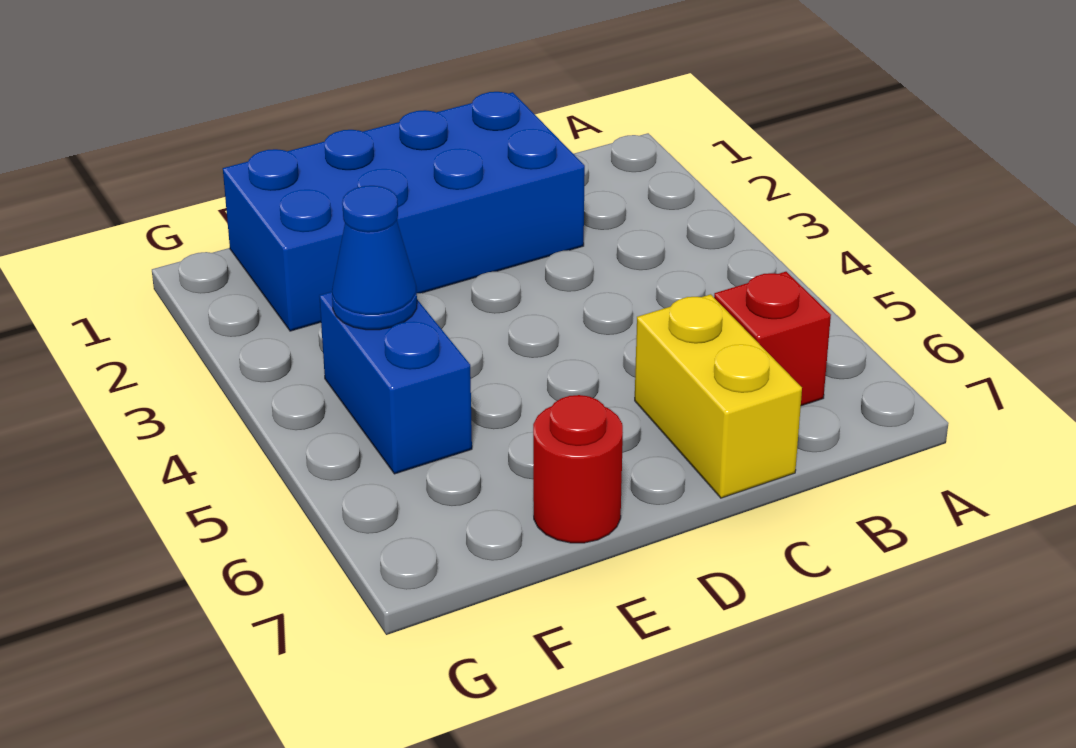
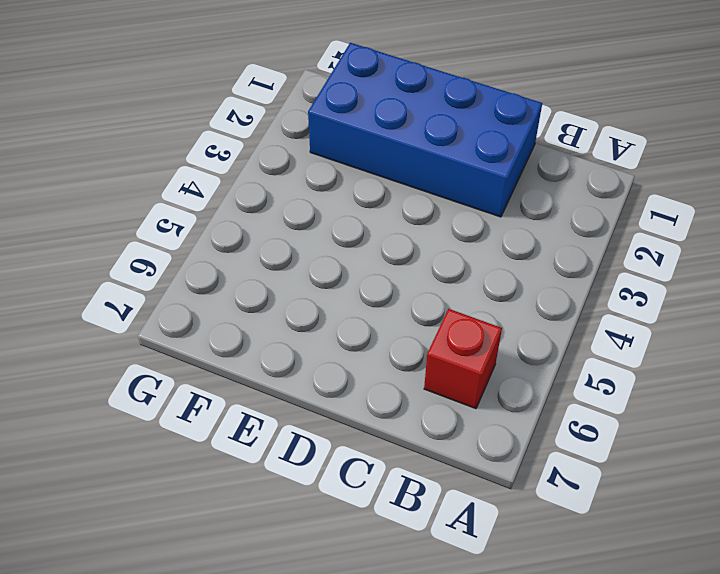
none -> yellow brick C6:C7 level 1
none -> red round brick E7 level 1

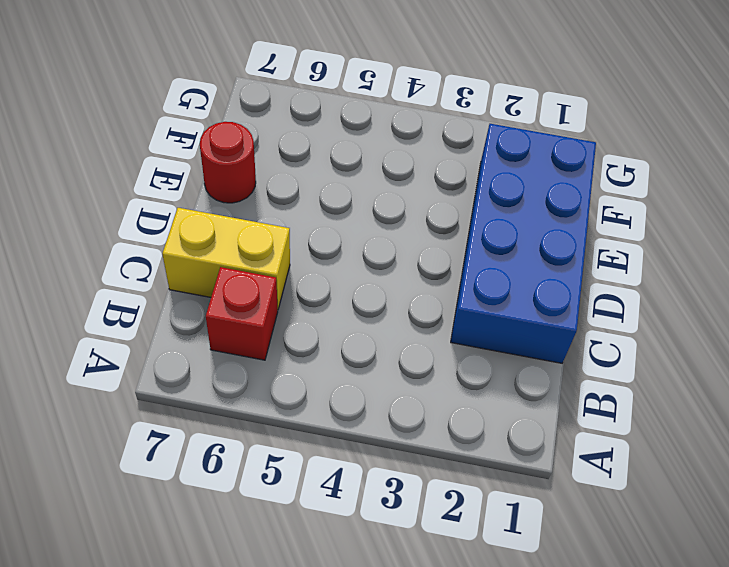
none -> blue brick F4:F5 level 1
none -> blue cone F4 level 2

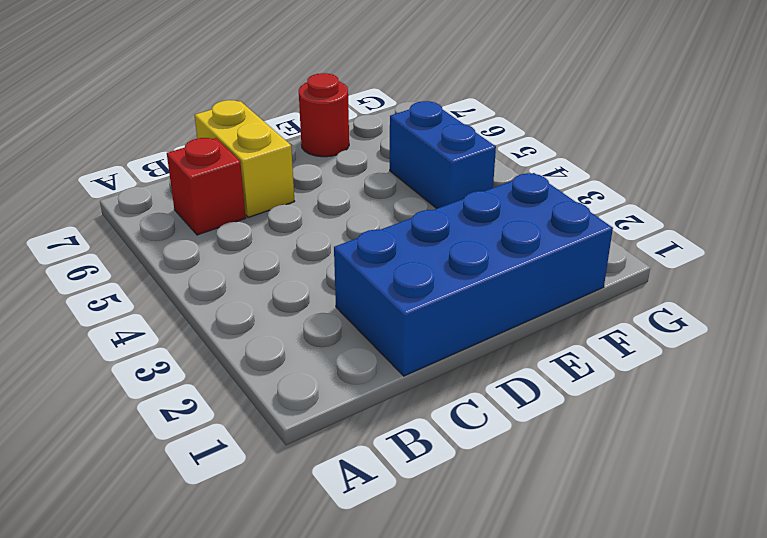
none -> blue cone F4 level 2

